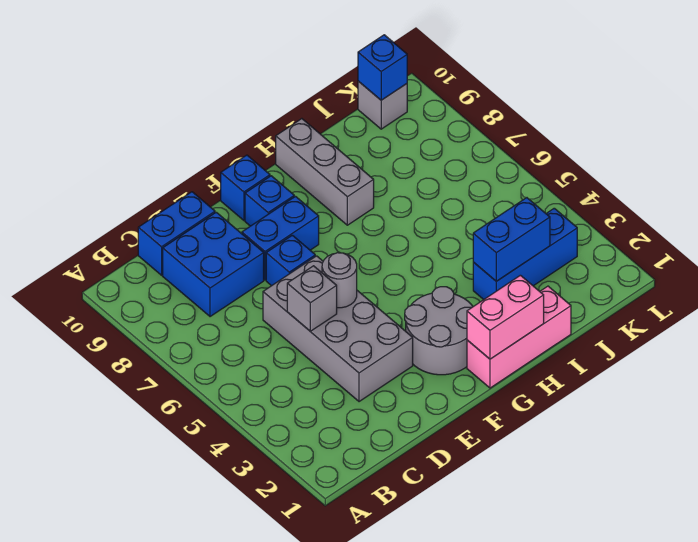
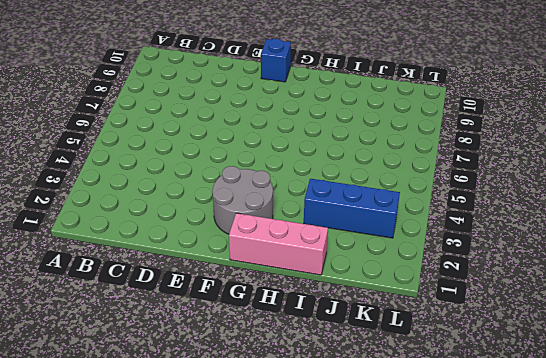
none -> blue brick C8:D9 level 1
none -> blue brick C10:D10 level 1
none -> grey brick D3:E6 level 1

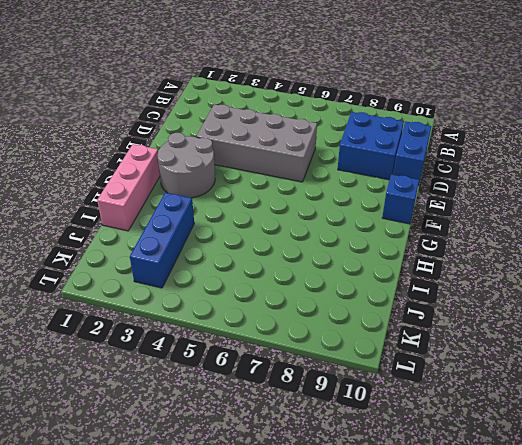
none -> blue brick E7 level 1
none -> blue brick E8:F8 level 1
none -> blue brick F9 level 1

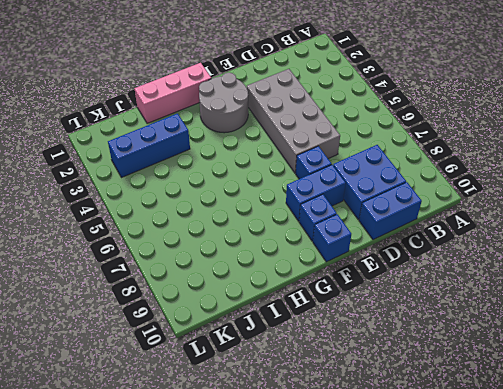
none -> grey brick H8:H10 level 1
none -> grey brick K10 level 1
none -> grey brick D5 level 2

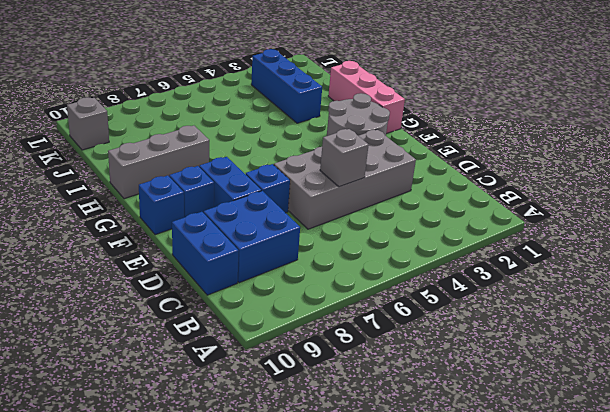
none -> grey round brick E5 level 2
none -> pink brick G1:H1 level 2
none -> blue brick I3:J3 level 2

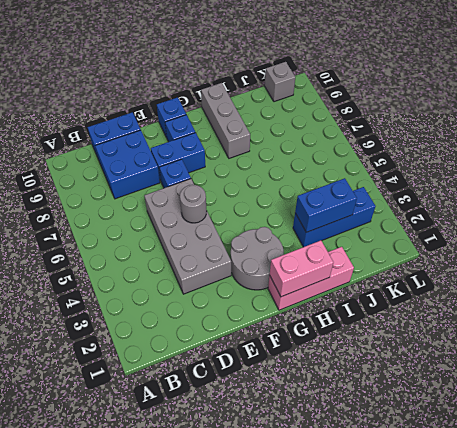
none -> grey brick D5 level 2
none -> blue brick K10 level 2

